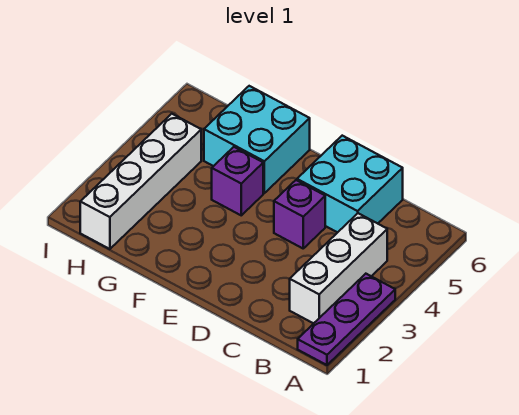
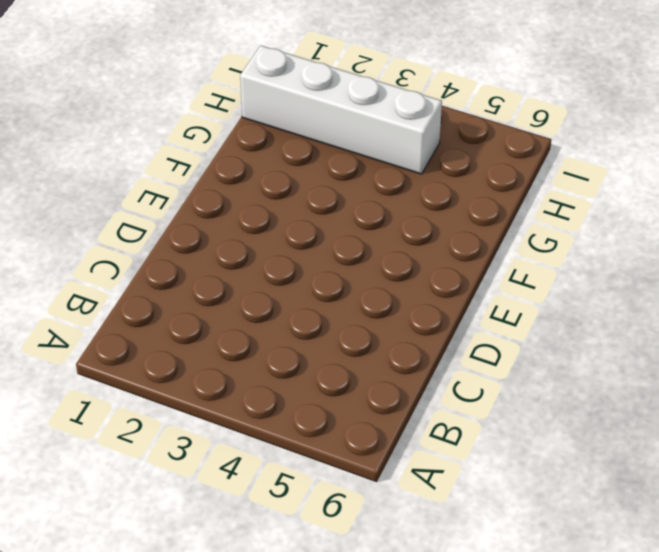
none -> purple plate A1:A3 level 1
none -> white brick B2:B4 level 1

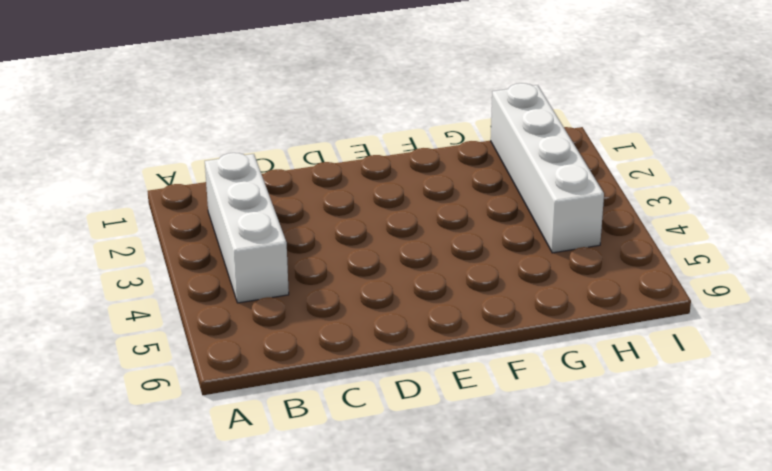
none -> purple plate A1:A3 level 1
none -> cyan brick C5:D6 level 1

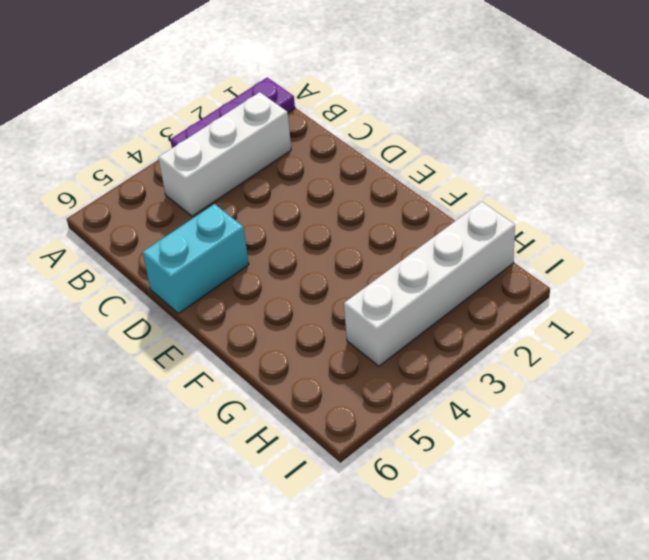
cyan brick D5:D6 level 1 -> cyan brick C5:D6 level 1
none -> purple brick D4 level 1
none -> purple brick F4 level 1

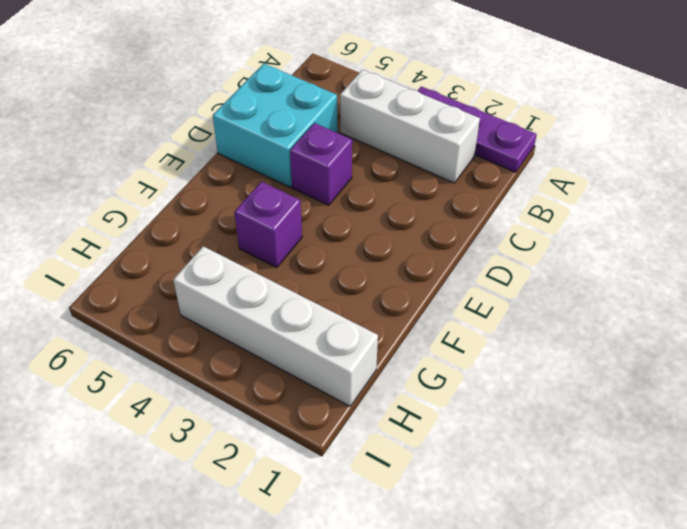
none -> cyan brick F5:G6 level 1

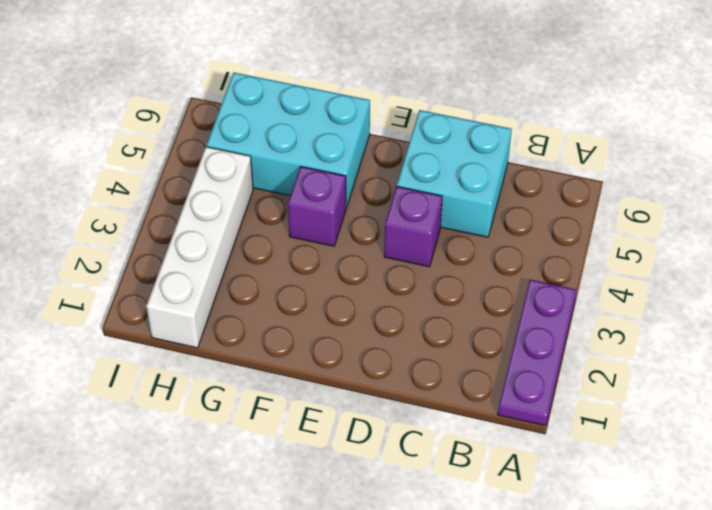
cyan brick F5:H6 level 1 -> cyan brick F5:G6 level 1
none -> white brick B2:B4 level 1

